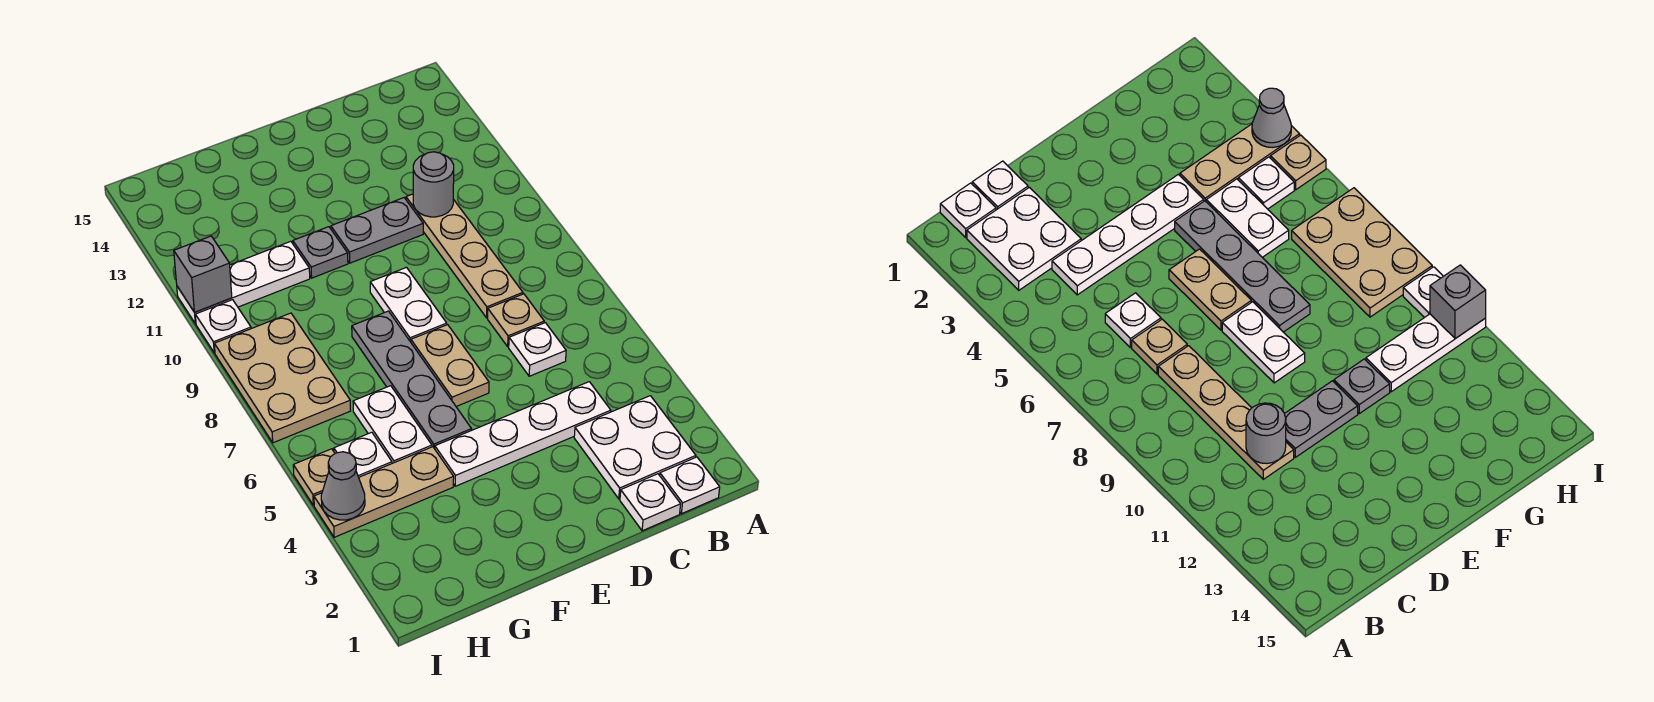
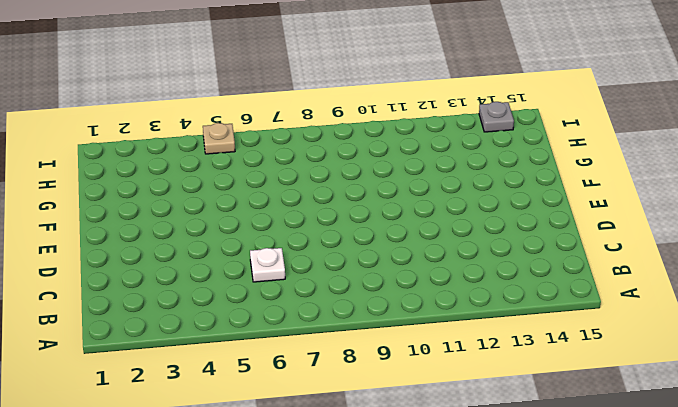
grey plate I14 level 1 -> grey plate F11 level 1
none -> white plate B1 level 1
none -> white plate B2:C3 level 1
none -> white plate C1 level 1

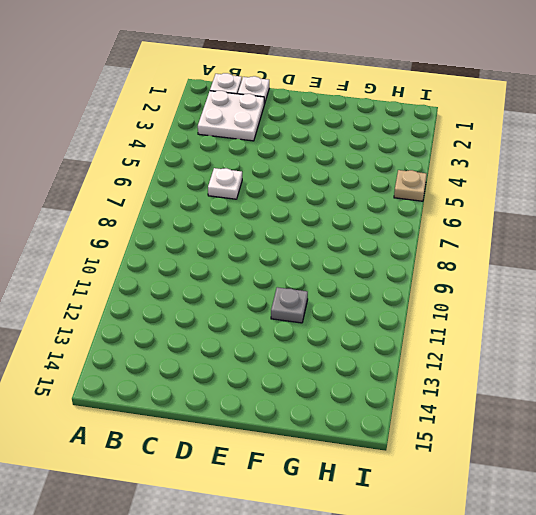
none -> white plate C4:F4 level 1
none -> tan plate C7 level 1
none -> tan plate C8:C11 level 1

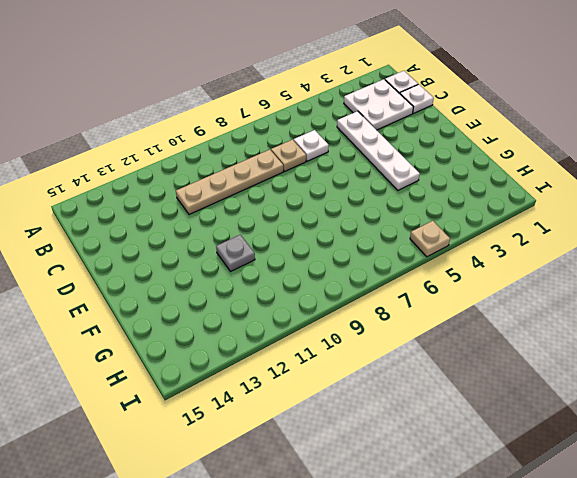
none -> grey plate D11:E11 level 1
none -> tan plate E6:E7 level 1
none -> white plate E8:E9 level 1

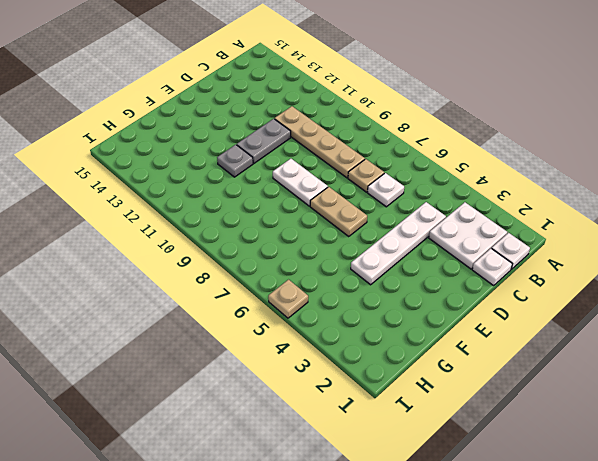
none -> grey plate F5:F8 level 1
none -> tan plate G4:I4 level 1
none -> white plate G5:G6 level 1

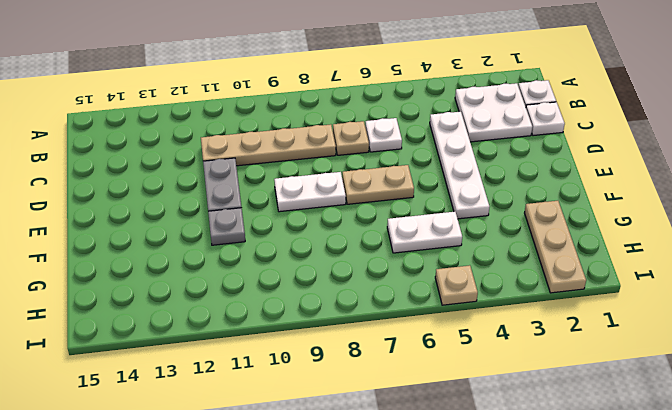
tan plate G2:I2 level 1 -> tan plate G4:I4 level 1
none -> grey plate F5:F8 level 1
none -> white plate G11:I11 level 1
none -> white plate H5 level 1

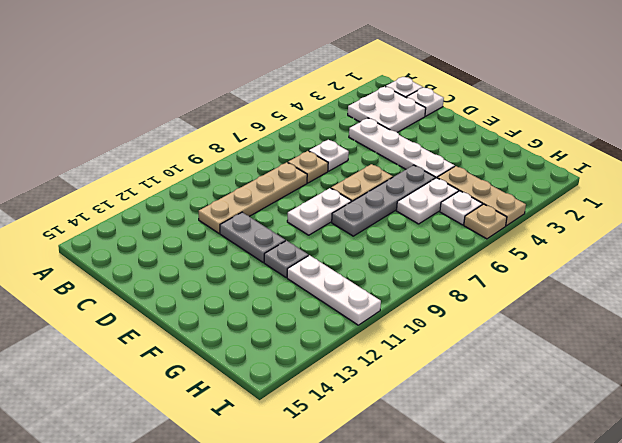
none -> tan plate H7:I9 level 1
none -> white plate I10 level 1
none -> grey round brick C11 level 2

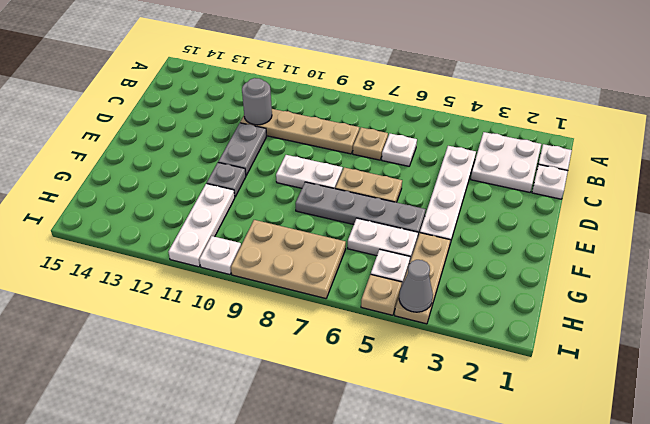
none -> grey brick I11 level 2

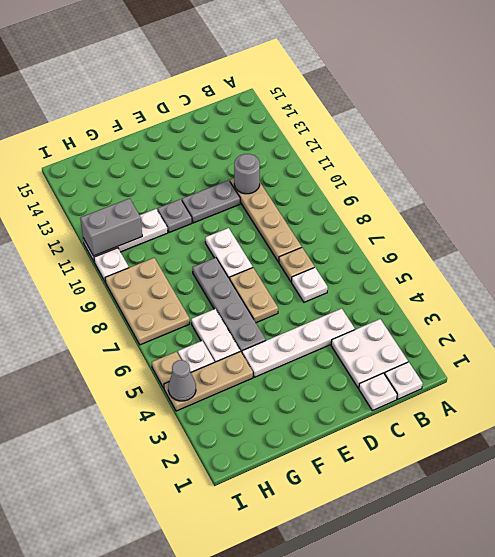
grey brick H11:I11 level 2 -> grey brick I11 level 2

